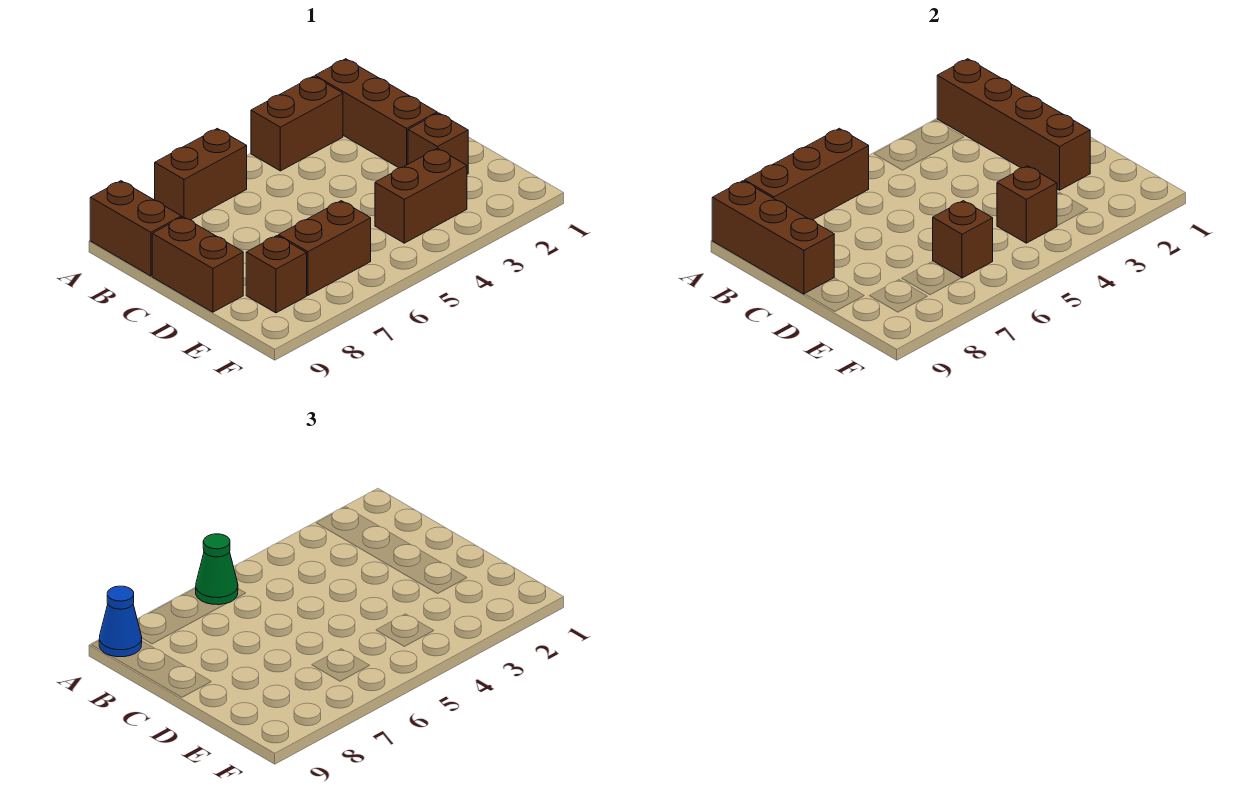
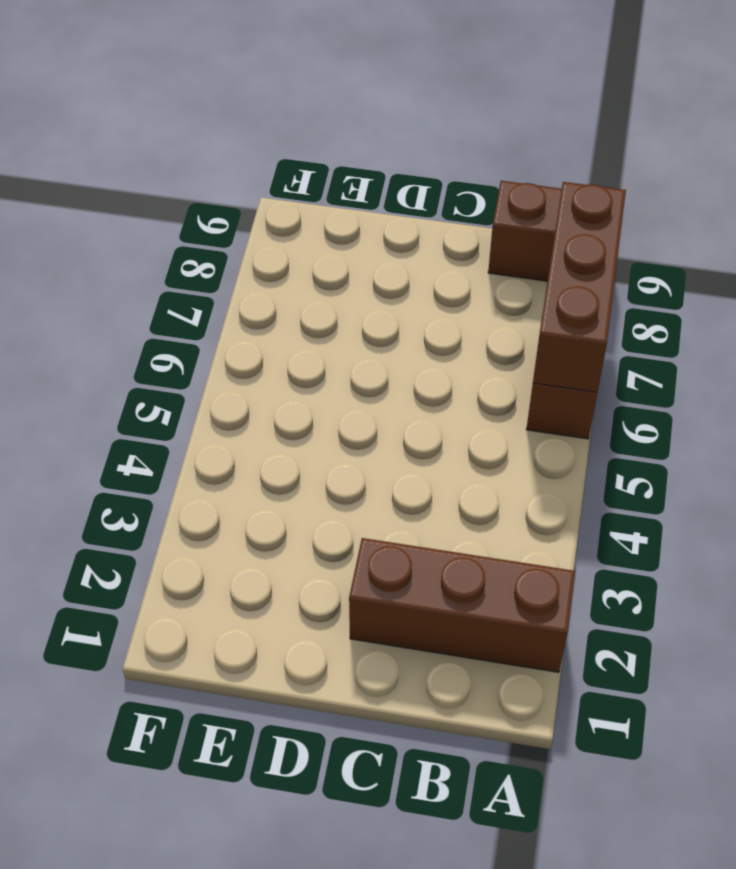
none -> brown brick A3:A4 level 1
none -> brown brick C9:D9 level 1
none -> brown brick D2 level 1

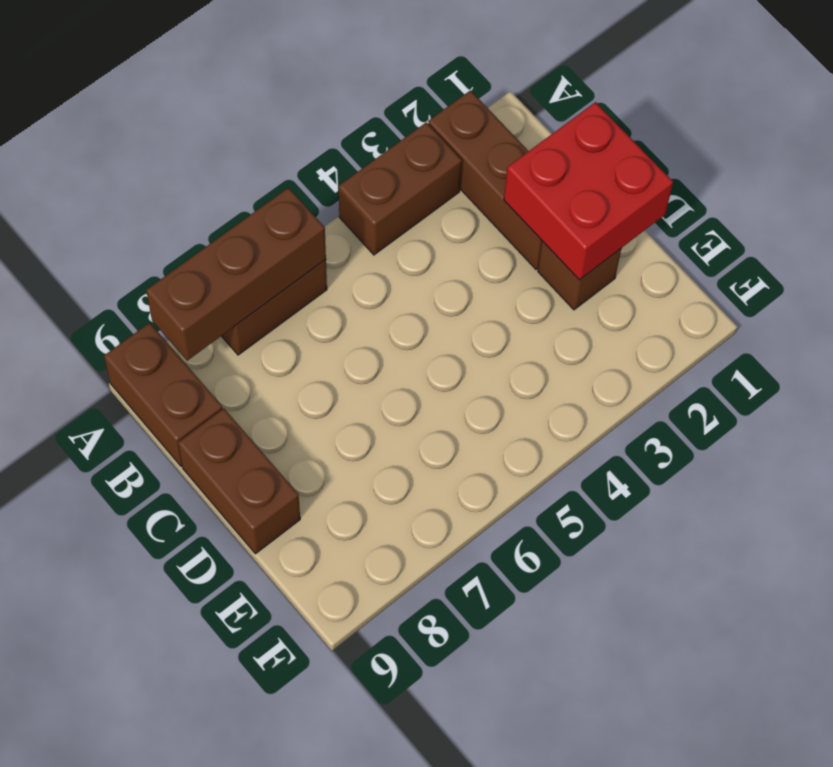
red brick C1:D2 level 2 -> brown brick A2:D2 level 2
none -> brown brick E3:E4 level 1
none -> brown brick E6:E7 level 1
none -> brown brick E8 level 1

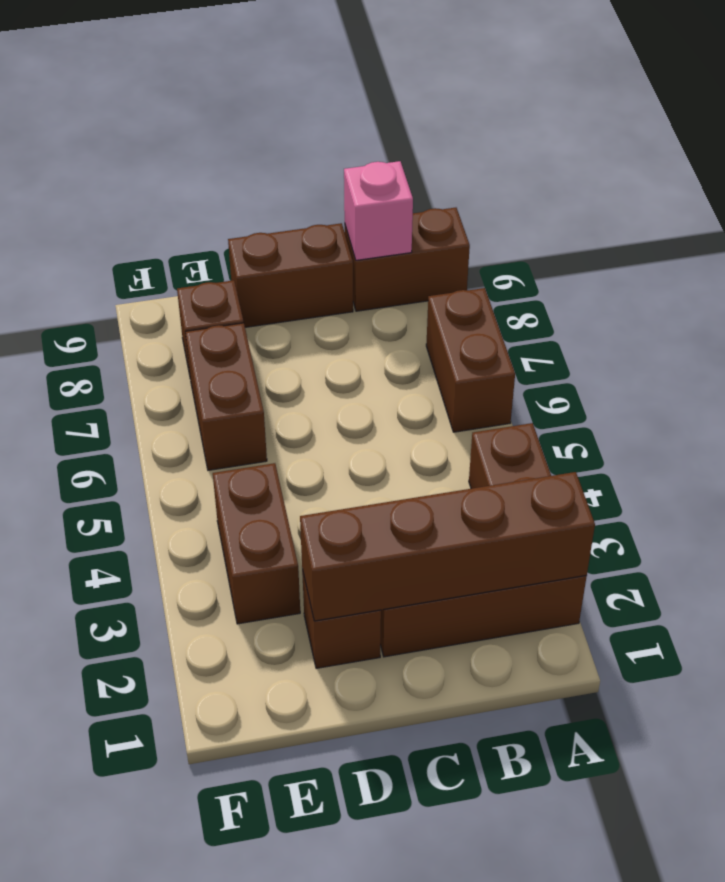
pink brick B9 level 2 -> brown brick A9:C9 level 2
none -> brown brick A6:A8 level 2
none -> brown brick E4 level 2
none -> brown brick E6 level 2

